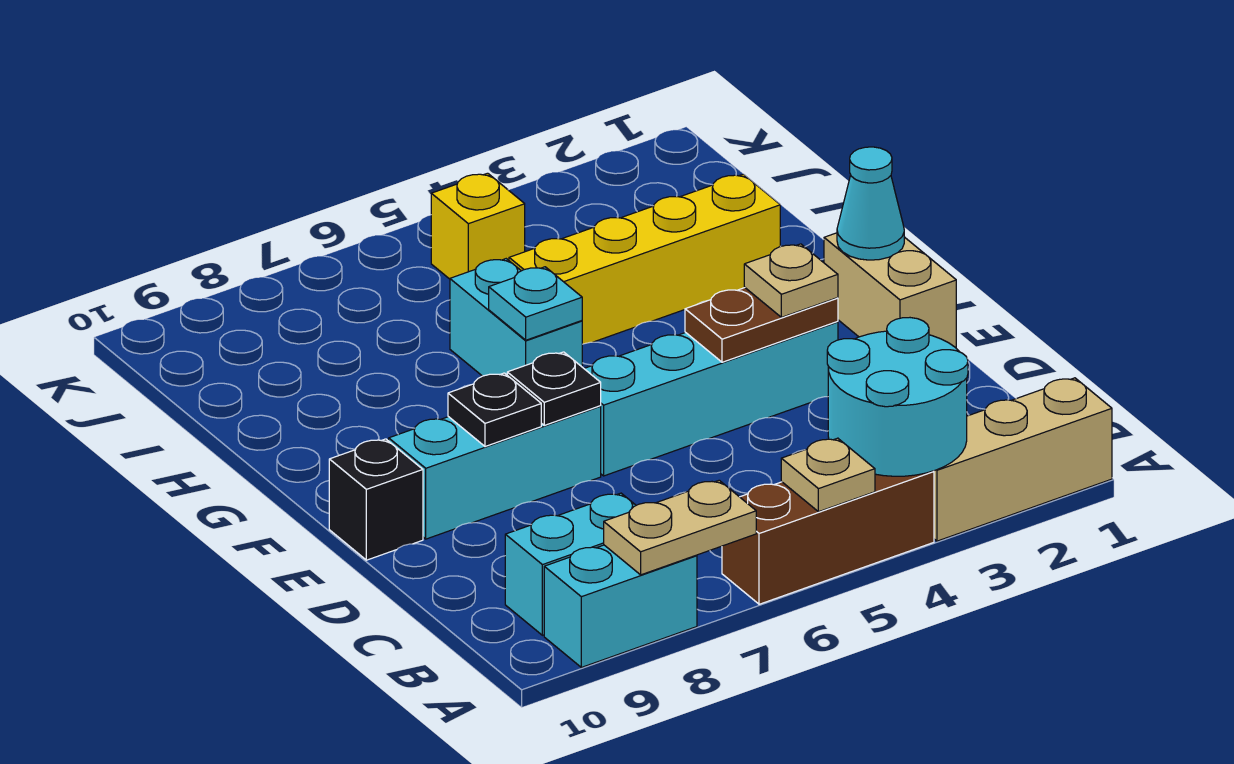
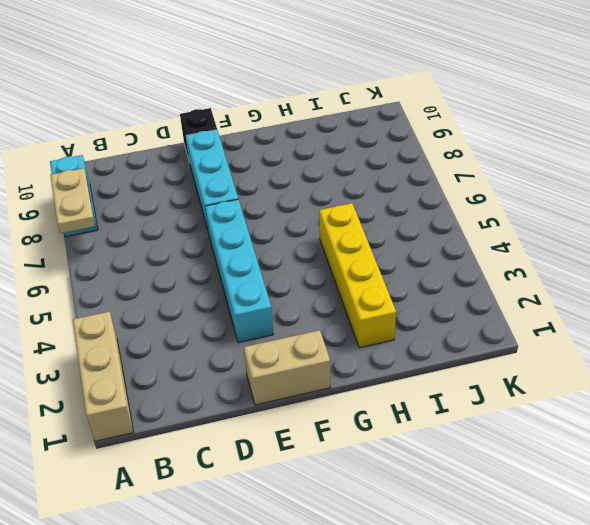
none -> brown brick A4:A6 level 1
none -> cyan brick B8:B9 level 1
none -> cyan brick G6:H6 level 1

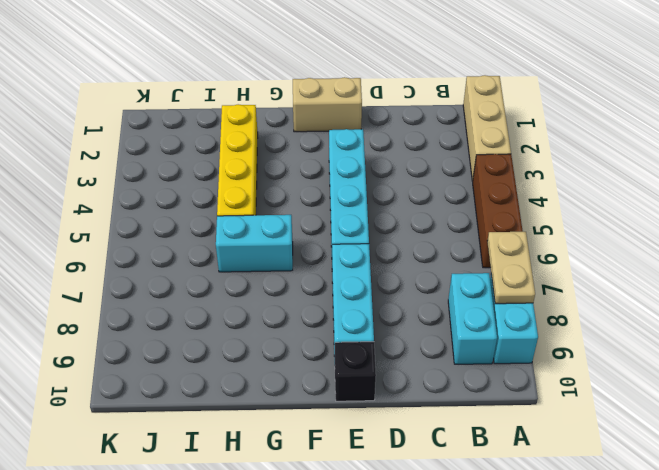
none -> yellow brick J5 level 1
none -> cyan round brick A3:B4 level 2
none -> tan plate A5 level 2

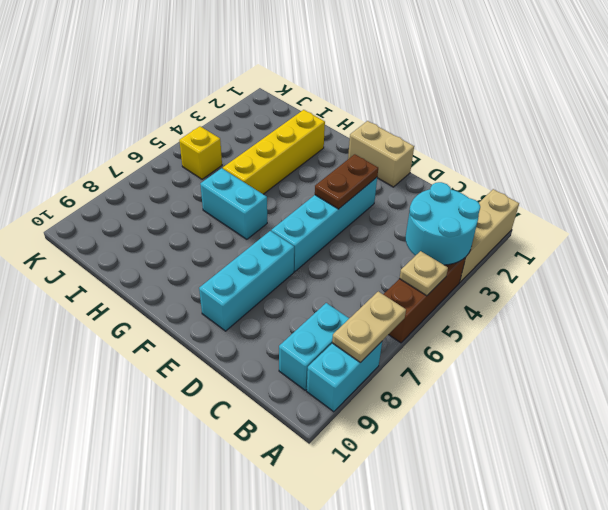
none -> black brick E10 level 1
none -> black plate E7 level 2
none -> black plate E8 level 2

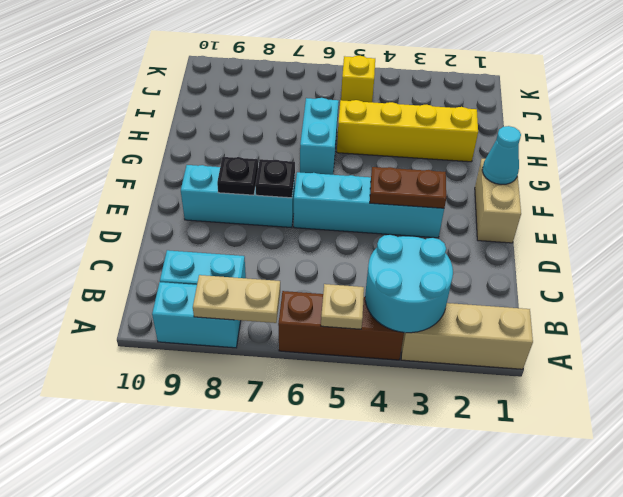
none -> black brick E10 level 1
none -> cyan plate G6 level 2
none -> tan plate E3 level 3

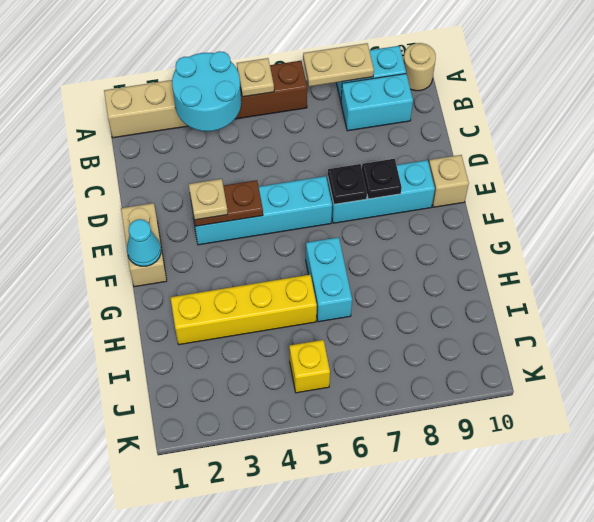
tan round brick A10 level 1 -> none
tan brick E10 level 1 -> black brick E10 level 1
none -> cyan plate G6 level 2

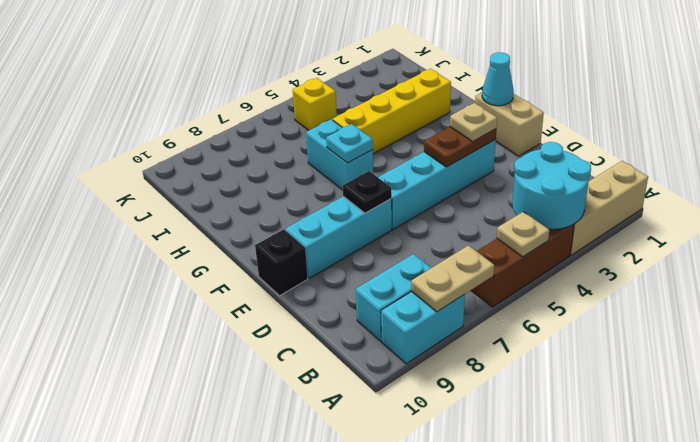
none -> black plate E8 level 2

